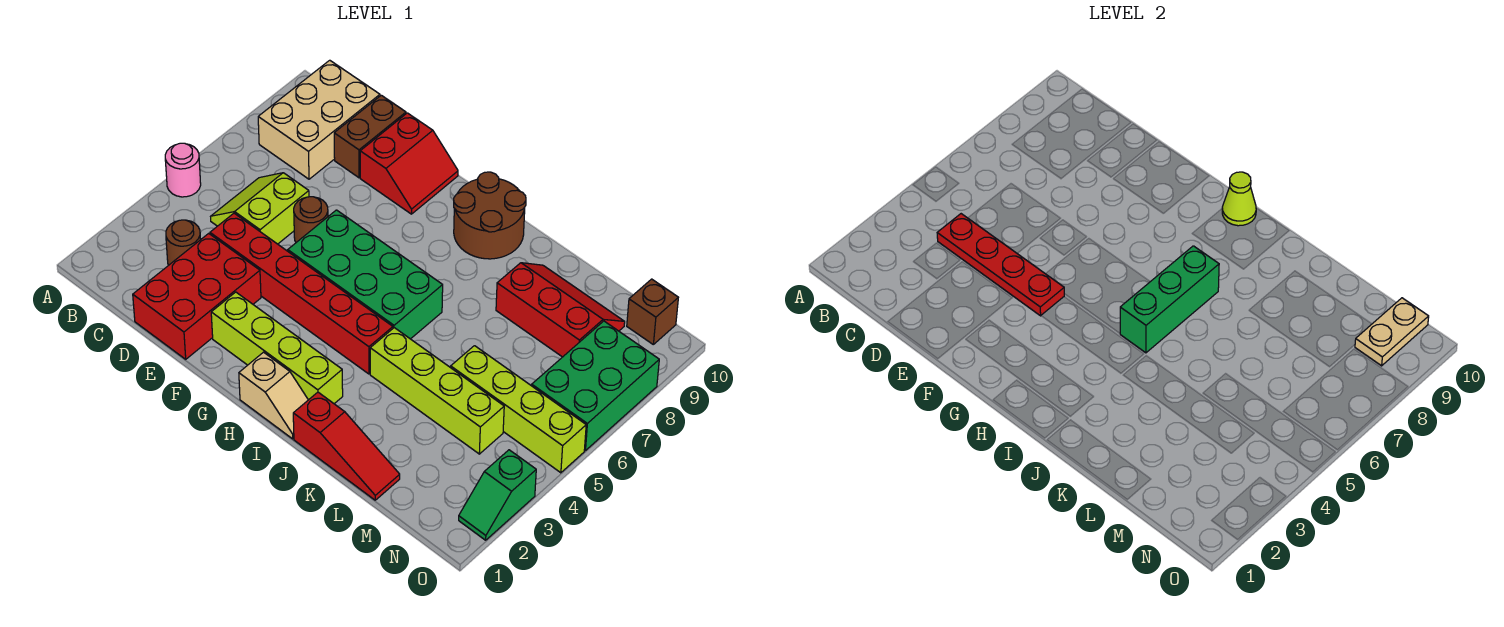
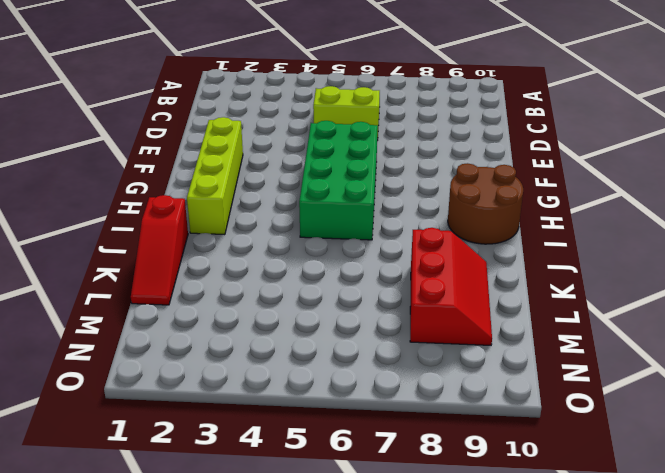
none -> pink round brick A5 level 1
none -> tan brick B8:C10 level 1
none -> brown round brick C3 level 1

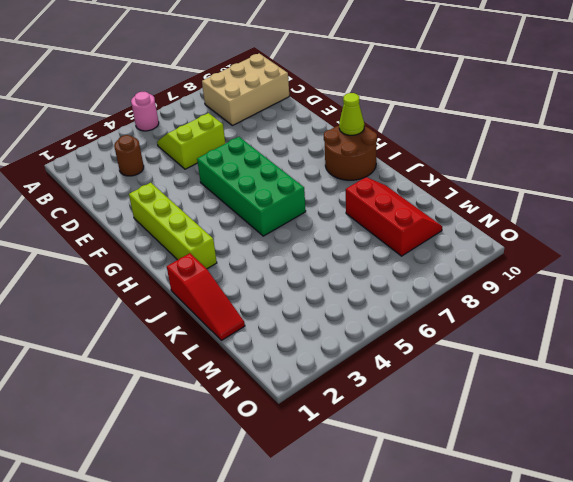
none -> red brick D1:E3 level 1
none -> red brick D4:I4 level 1
none -> brown brick D9:D10 level 1

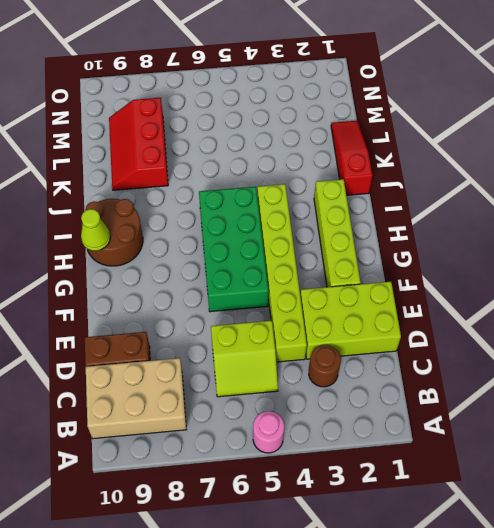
lime brick D1:E3 level 1 -> red brick D1:E3 level 1
lime brick D4:I4 level 1 -> red brick D4:I4 level 1
none -> brown round brick E6 level 1
none -> red slope E9:F10 level 1 top E
none -> tan slope H1:I1 level 1 top H

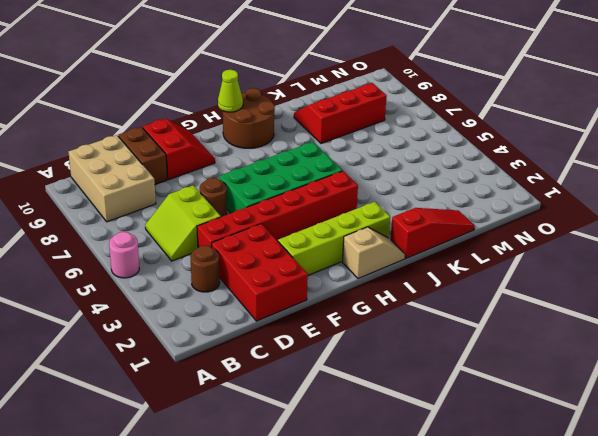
none -> lime brick J4:M4 level 1
none -> lime brick L5:O5 level 1
none -> green brick N6:O8 level 1

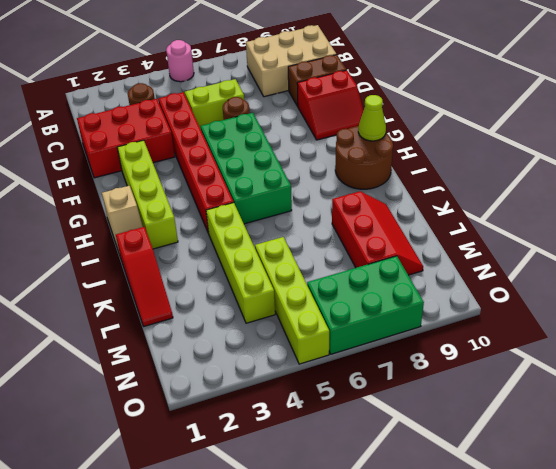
none -> brown brick N10 level 1
none -> green slope O2:O3 level 1 top 3
none -> red plate C4:F4 level 2

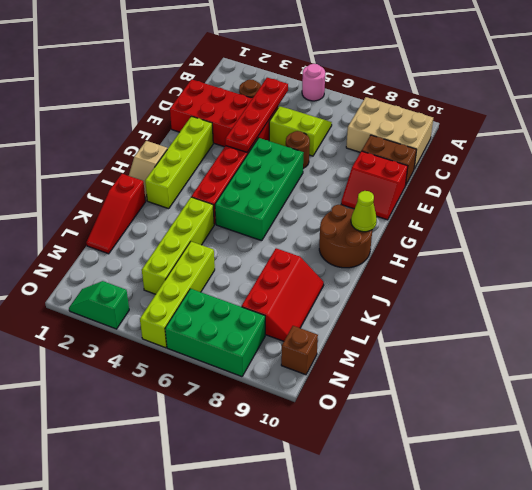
none -> green brick I5:I7 level 2
none -> tan plate N9:N10 level 2

